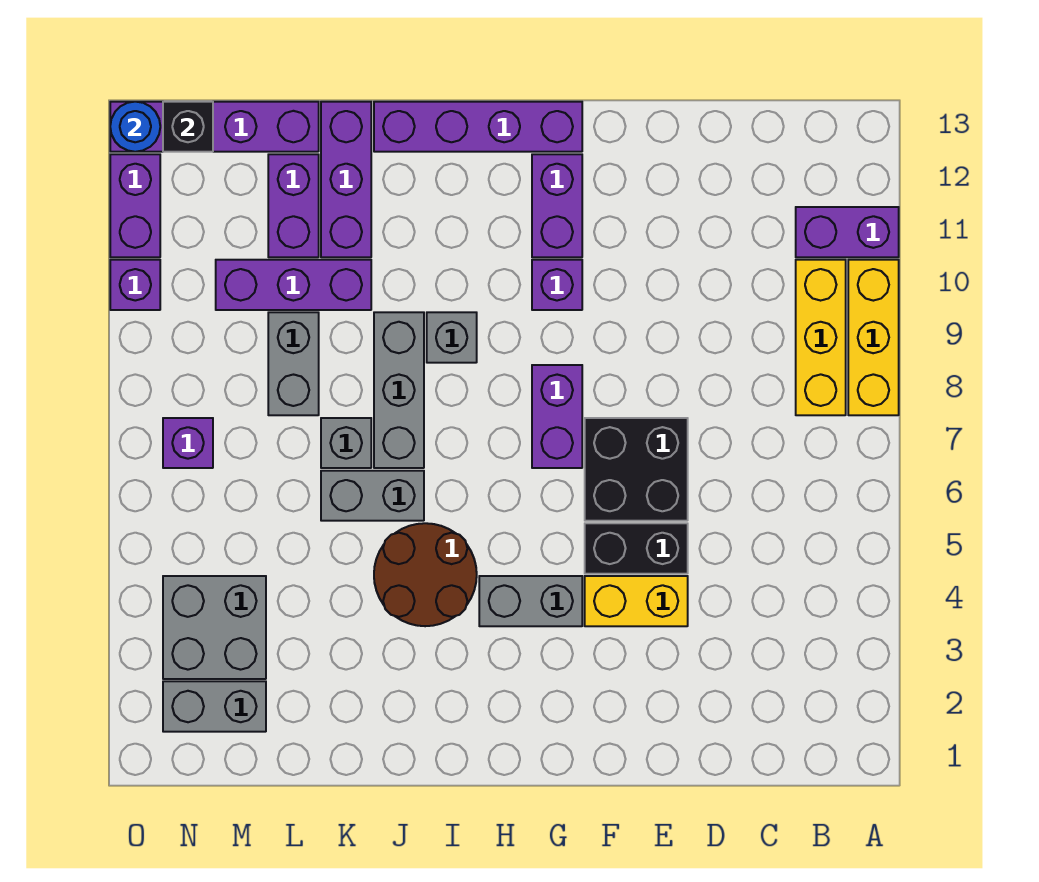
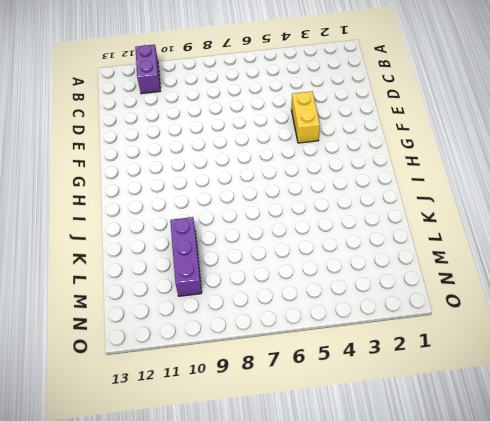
none -> yellow brick A8:A10 level 1
none -> yellow brick B8:B10 level 1
none -> black brick E5:F5 level 1

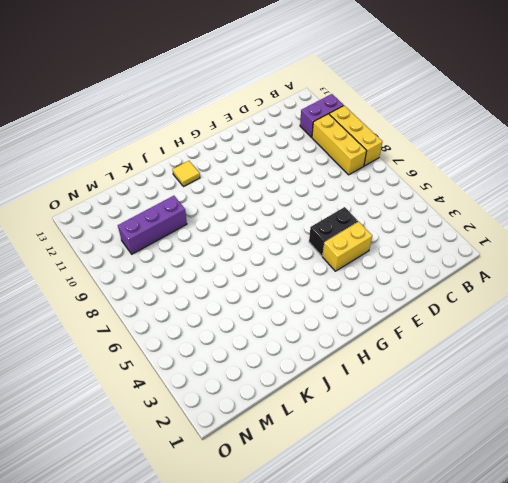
yellow tile I12 level 1 -> none
none -> black brick E6:F7 level 1
none -> grey brick G4:H4 level 1
none -> purple brick G7:G8 level 1

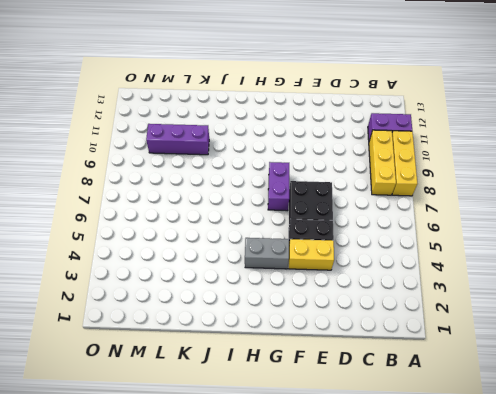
none -> purple brick G10 level 1
none -> purple brick G11:G12 level 1
none -> purple brick G13:J13 level 1

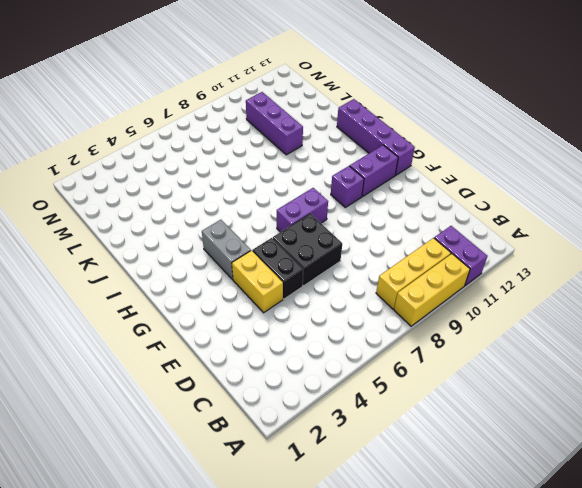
none -> brown round brick I4:J5 level 1
none -> grey brick I9 level 1
none -> grey brick J6:K6 level 1

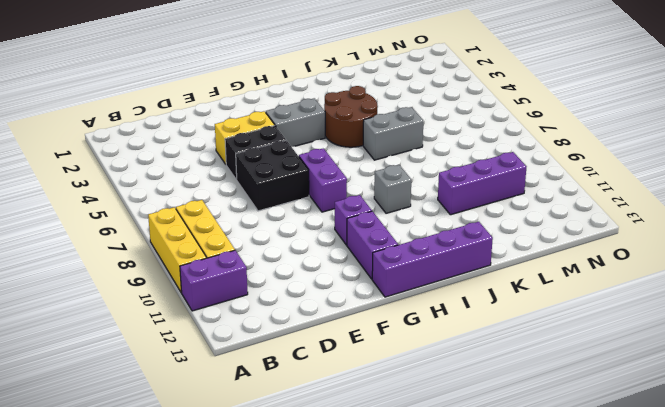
none -> grey brick J7:J9 level 1
none -> grey brick K7 level 1
none -> purple brick K11:K13 level 1

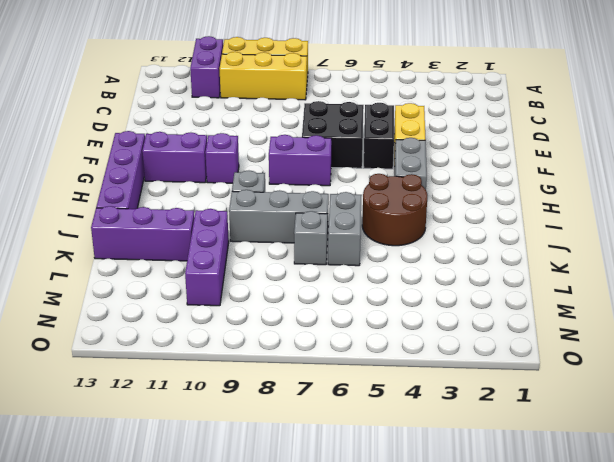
none -> grey brick L8:L9 level 1
none -> purple brick L11:L12 level 1
none -> purple brick L13:O13 level 1

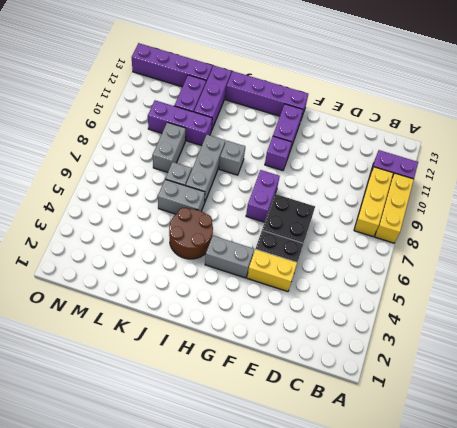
none -> grey brick M2:N2 level 1
none -> grey brick M3:N4 level 1
none -> purple brick N7 level 1

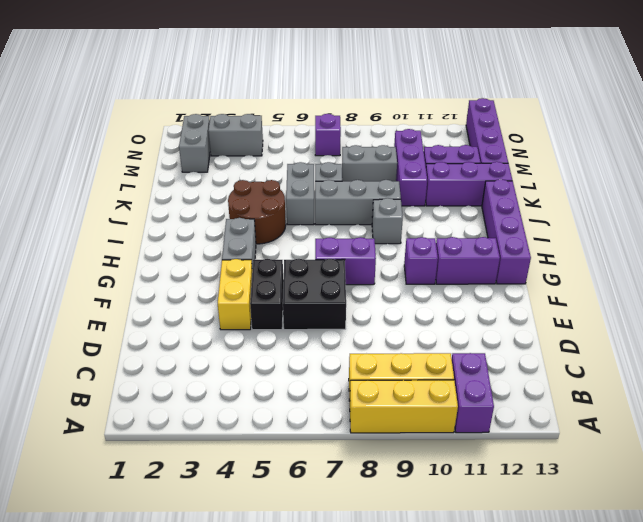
grey brick N3:N4 level 1 -> grey brick M3:N4 level 1
none -> purple brick O10 level 1
none -> purple brick O11:O12 level 1
none -> black brick N13 level 2

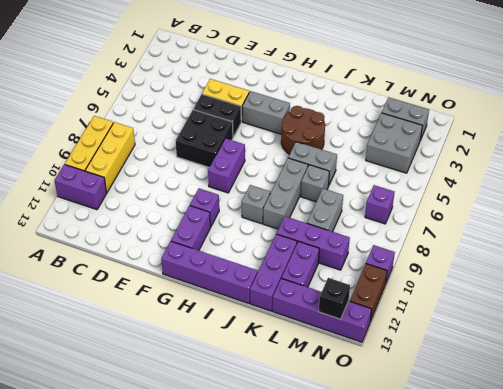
brown brick O11:O12 level 1 -> purple brick O11:O12 level 1
none -> blue round brick O13 level 2

